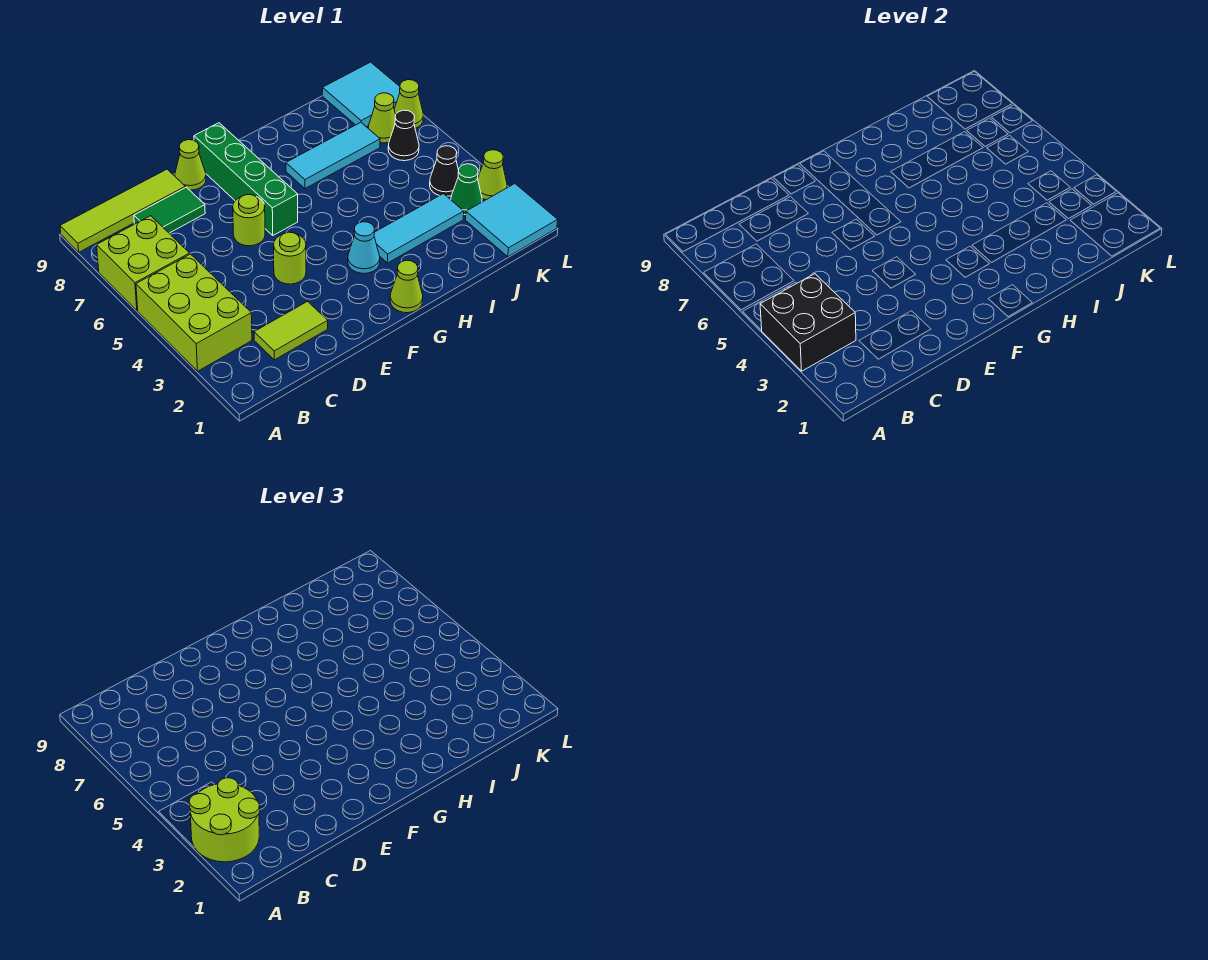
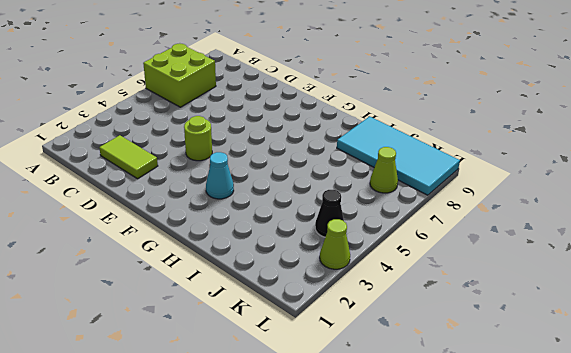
cyan tile I8:L9 level 1 -> cyan tile K8:L9 level 1
none -> lime brick A3:B5 level 1
none -> lime tile A9:D9 level 1
none -> green tile C8:D8 level 1

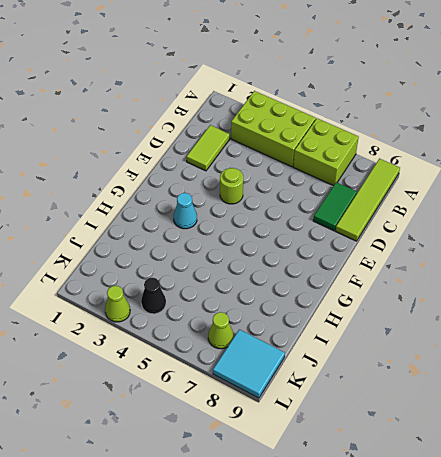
none -> lime round brick E6 level 1
none -> lime cone E9 level 1
none -> green brick F6:F9 level 1

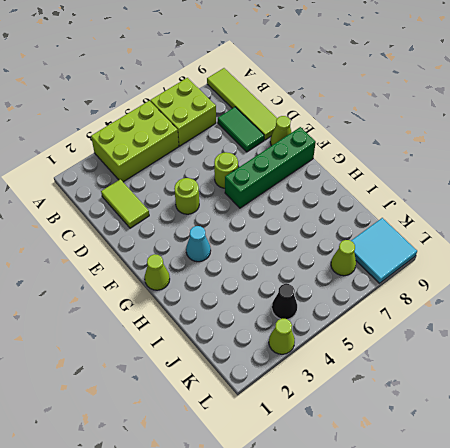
none -> cyan tile H3:J3 level 1
none -> cyan tile H7:J7 level 1
none -> cyan tile K1:L2 level 1

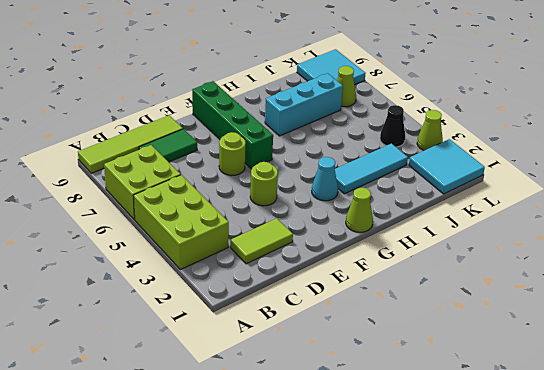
cyan brick H7:J7 level 1 -> cyan tile H7:J7 level 1
none -> lime cone E9 level 1
none -> green cone K3 level 1
none -> black cone K6 level 1

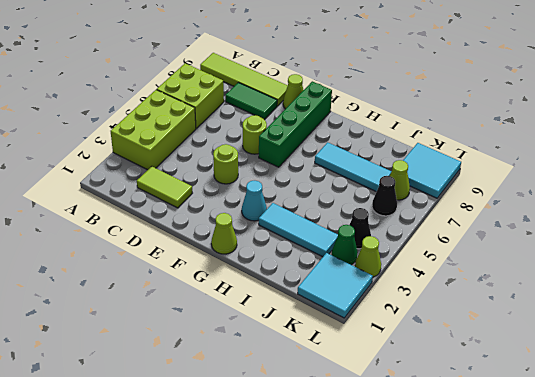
none -> lime cone L7 level 1
none -> black brick A3:B4 level 2
none -> lime round brick A2:B3 level 3

